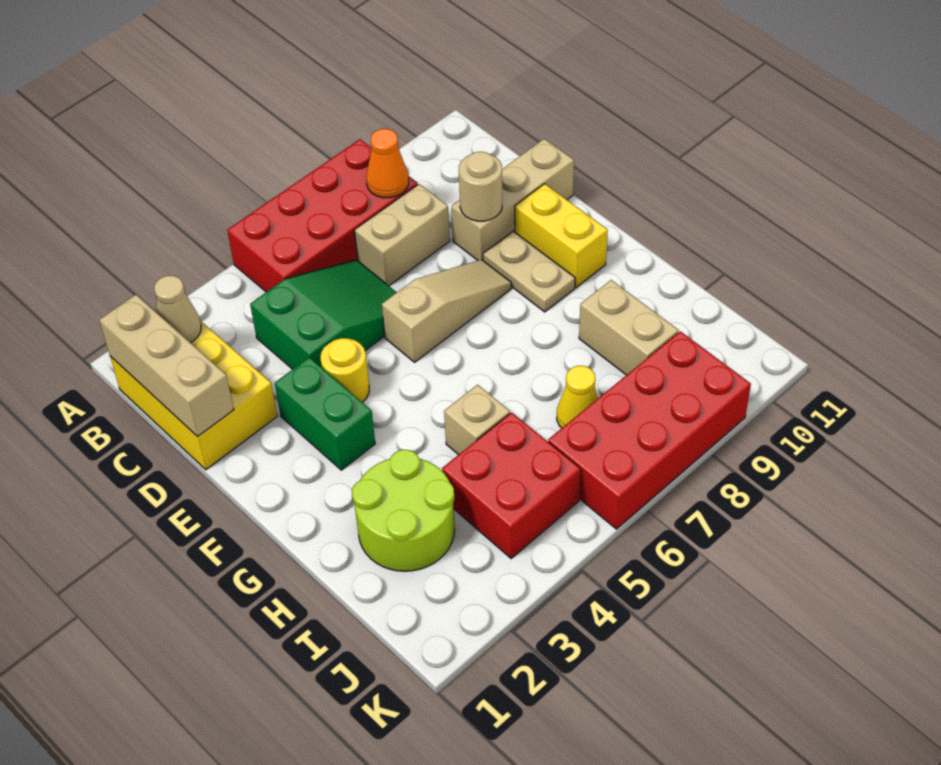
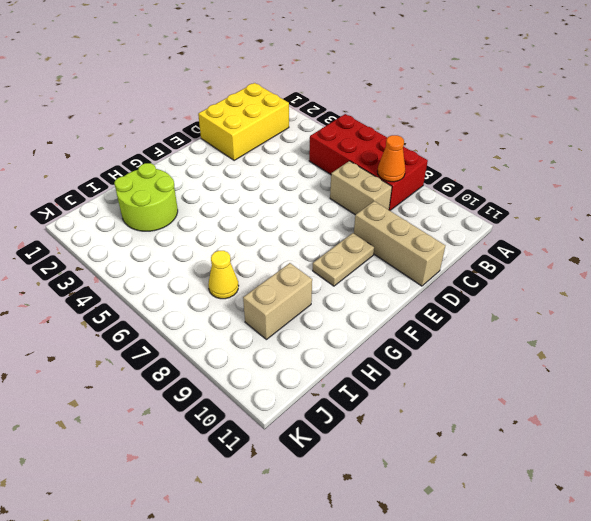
none -> green slope C4:D6 level 1 top 4
none -> green brick E3:F3 level 1
none -> yellow round brick E4 level 1

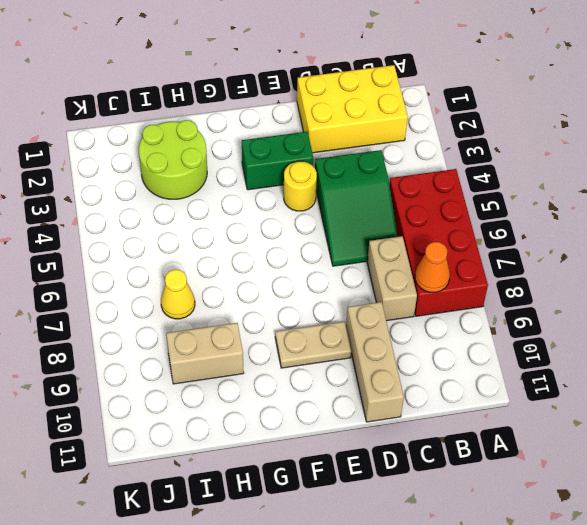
none -> tan slope E6:E8 level 1 top 6
none -> yellow brick E10:F10 level 1
none -> tan brick H5 level 1

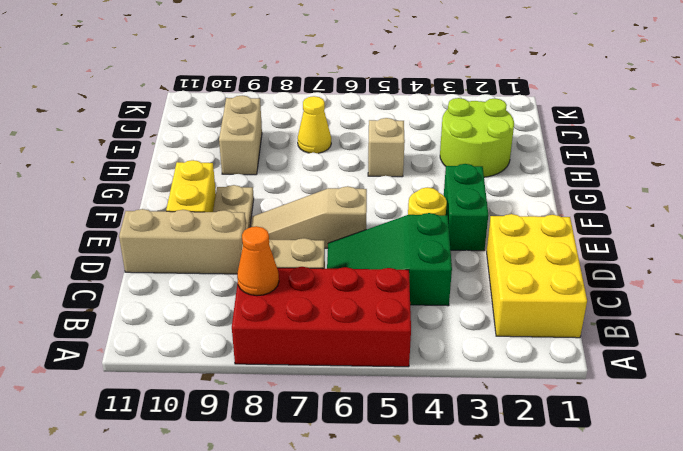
none -> red brick I4:J5 level 1
none -> red brick J6:K9 level 1
none -> tan brick B1:D1 level 2

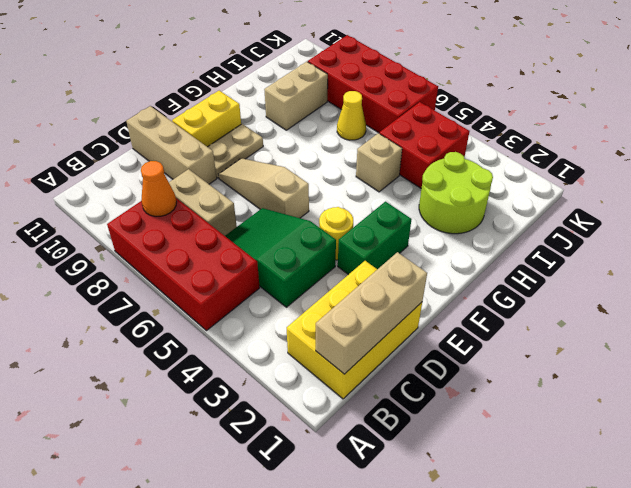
none -> tan cone B2 level 2
none -> tan round brick D9 level 2

